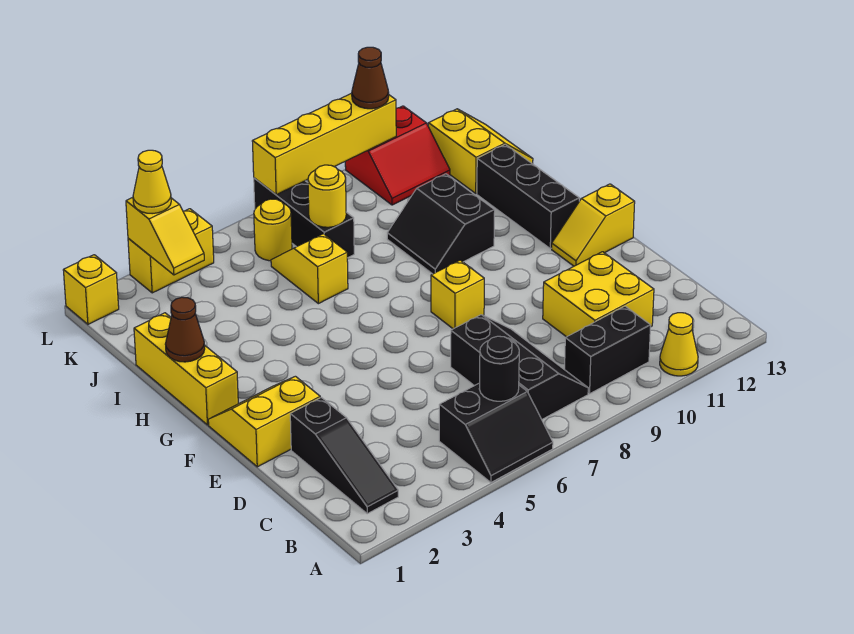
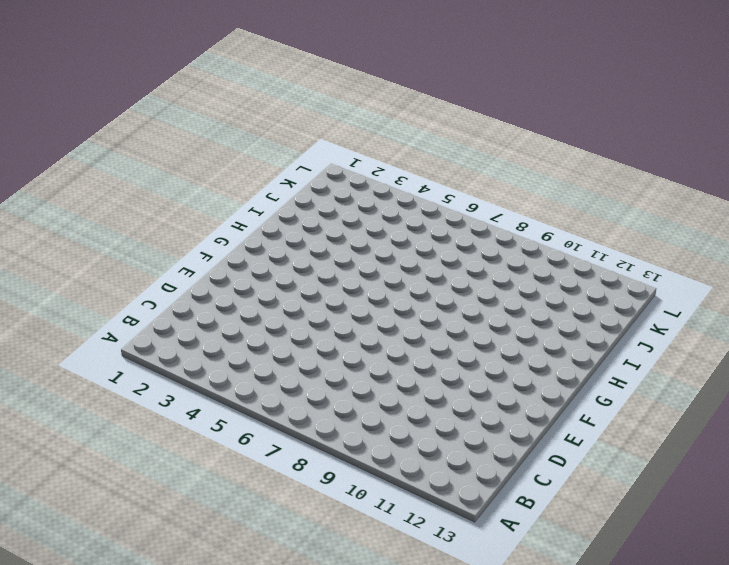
none -> black slope A5:B6 level 1 top B
none -> yellow cone A11 level 1
none -> black slope B2:D2 level 1 top D

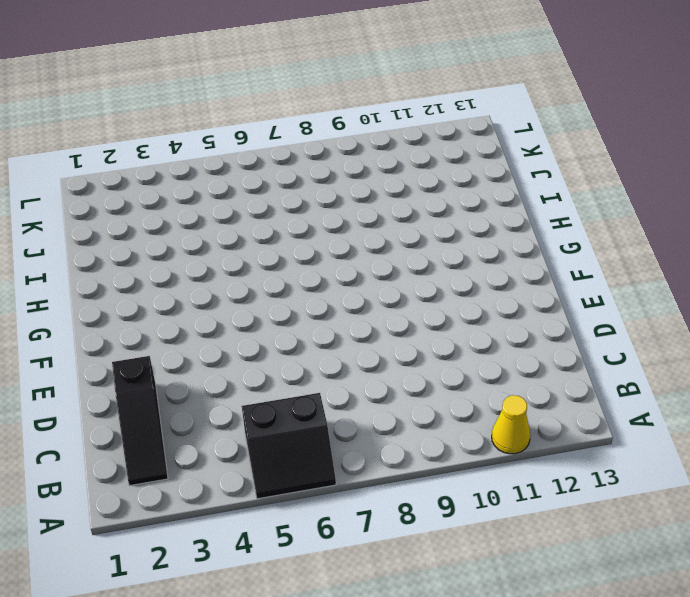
none -> black slope B7:D8 level 1 top 7
none -> black brick B9:B10 level 1
none -> yellow brick C10:D11 level 1

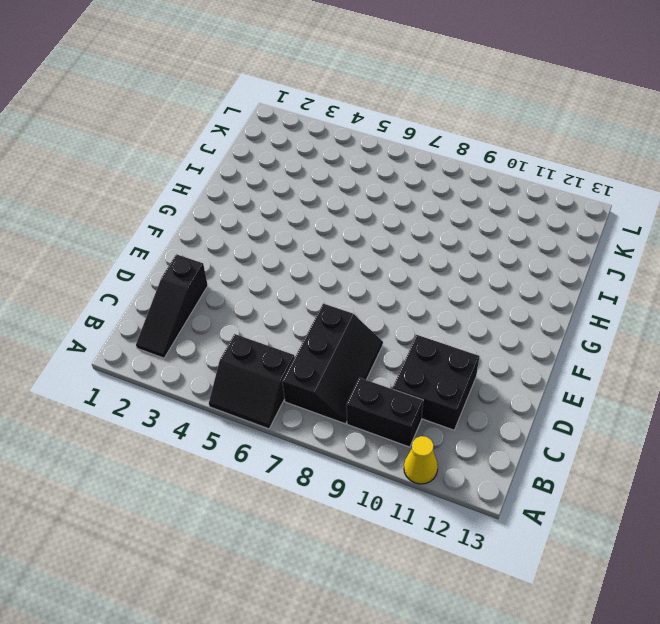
black brick C10:D11 level 1 -> yellow brick C10:D11 level 1
none -> yellow slope E1:F2 level 1 top E
none -> yellow brick F8 level 1
none -> yellow slope F12:F13 level 1 top 13

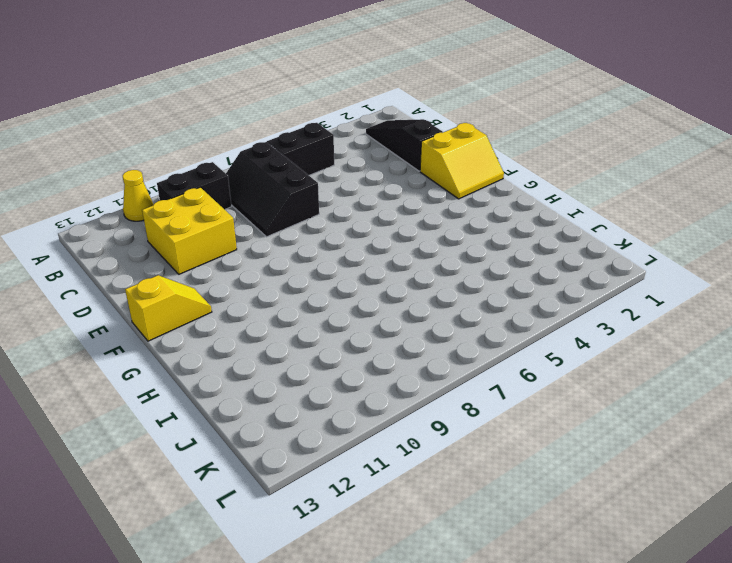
none -> yellow brick F8 level 1
none -> yellow brick G1:I1 level 1
none -> black brick G12:I12 level 1

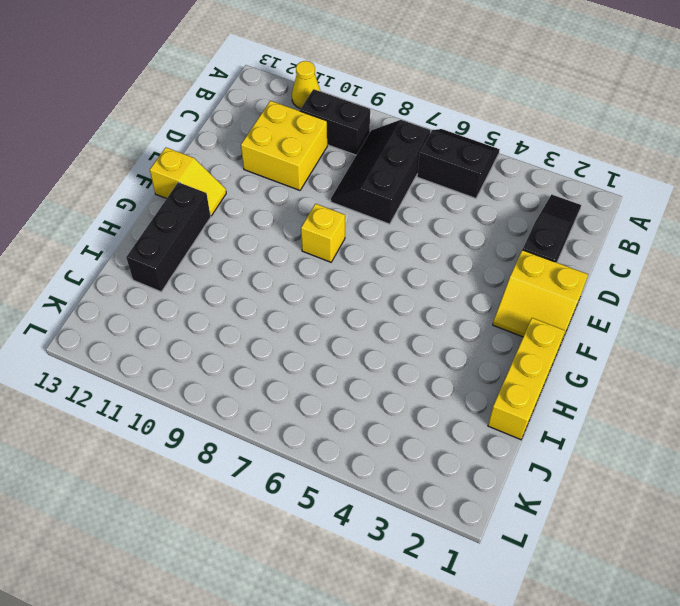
none -> black slope H9:I10 level 1 top 10
none -> yellow slope I6:J6 level 1 top I
none -> black brick J7:L7 level 1

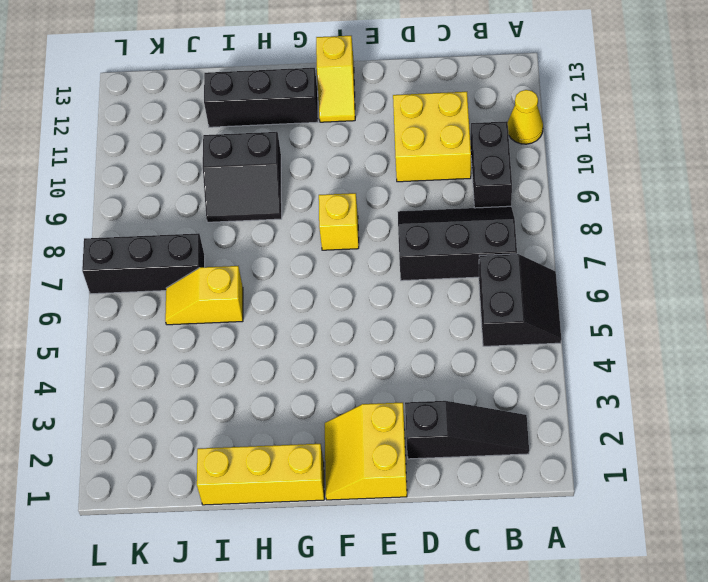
none -> yellow slope J12:K13 level 1 top 12
none -> yellow round brick K6 level 1
none -> red slope K10:L11 level 1 top L

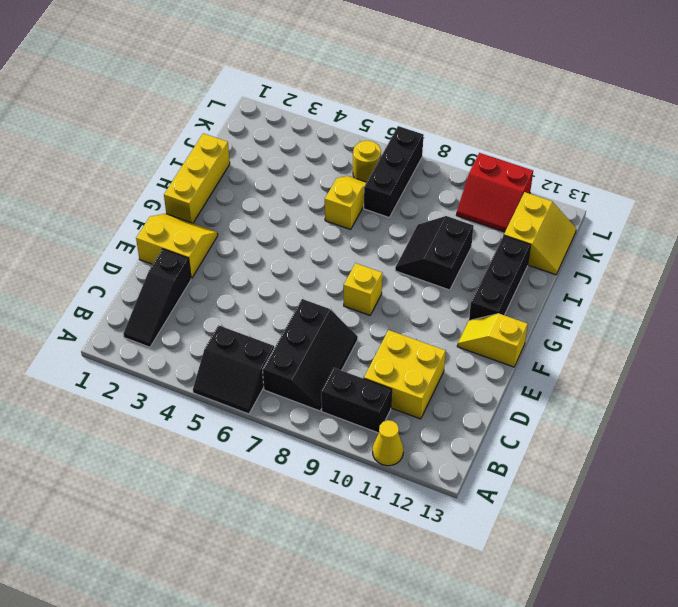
none -> yellow brick L1 level 1
none -> yellow brick L3:L4 level 1
none -> black round brick B6 level 2

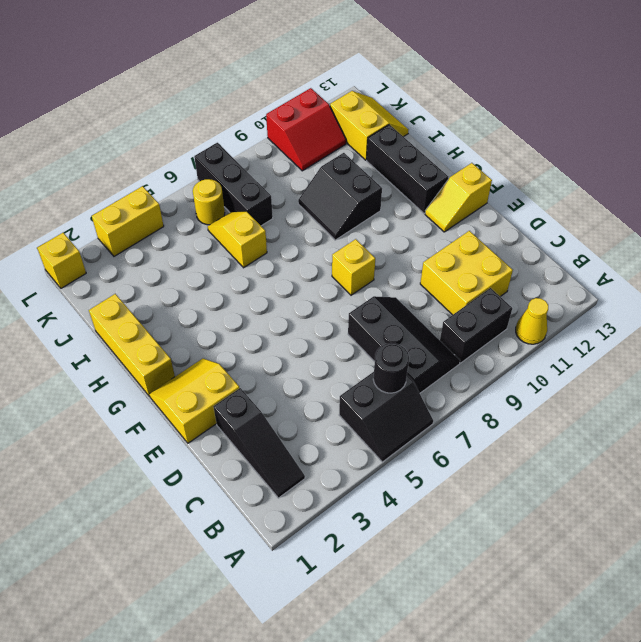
none -> brown cone H1 level 2
none -> yellow round brick J7 level 2
none -> yellow slope K3:L3 level 2 top L

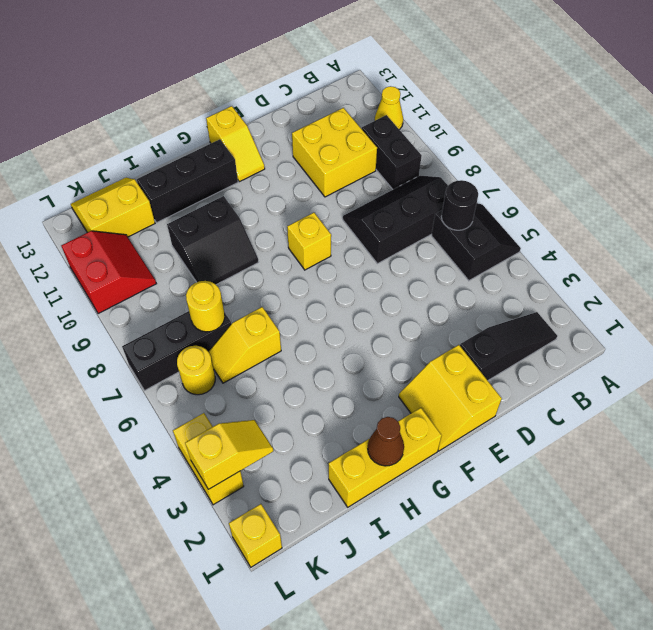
none -> yellow brick L7:L10 level 2
none -> yellow cone L3 level 3
none -> brown cone L10 level 3

